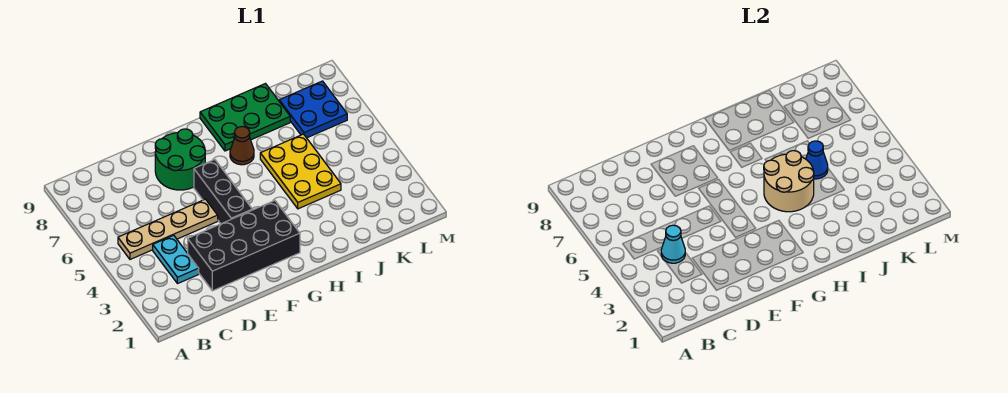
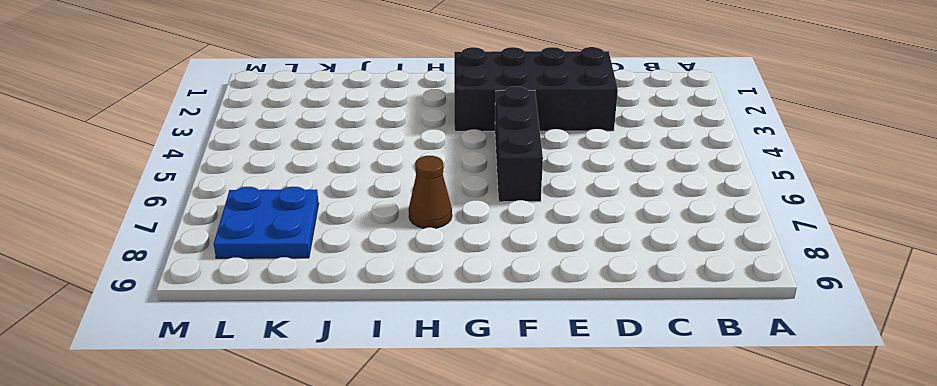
none -> tan plate B5:E5 level 1
none -> cyan plate C3:C4 level 1
none -> green round brick E7:F8 level 1

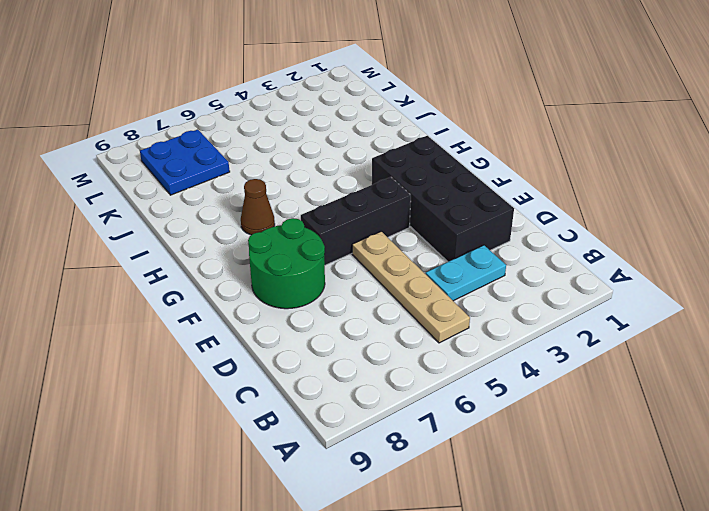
none -> green plate H8:J9 level 1
none -> yellow plate I4:J6 level 1
none -> cyan cone C4 level 2

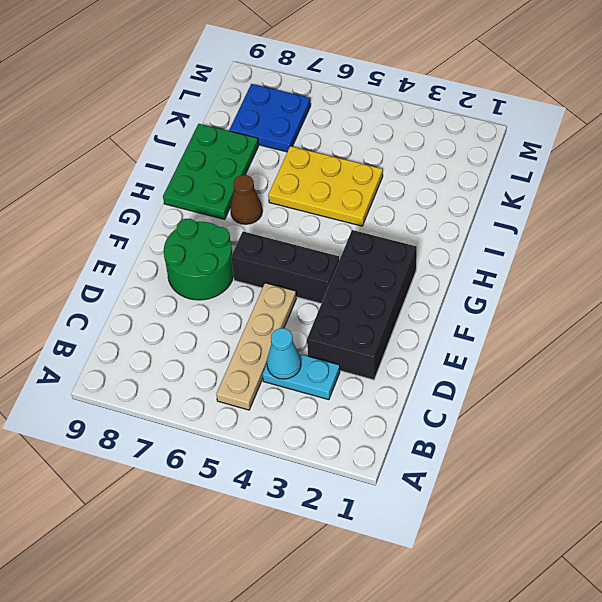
none -> tan round brick H4:I5 level 2
none -> blue cone J5 level 2

